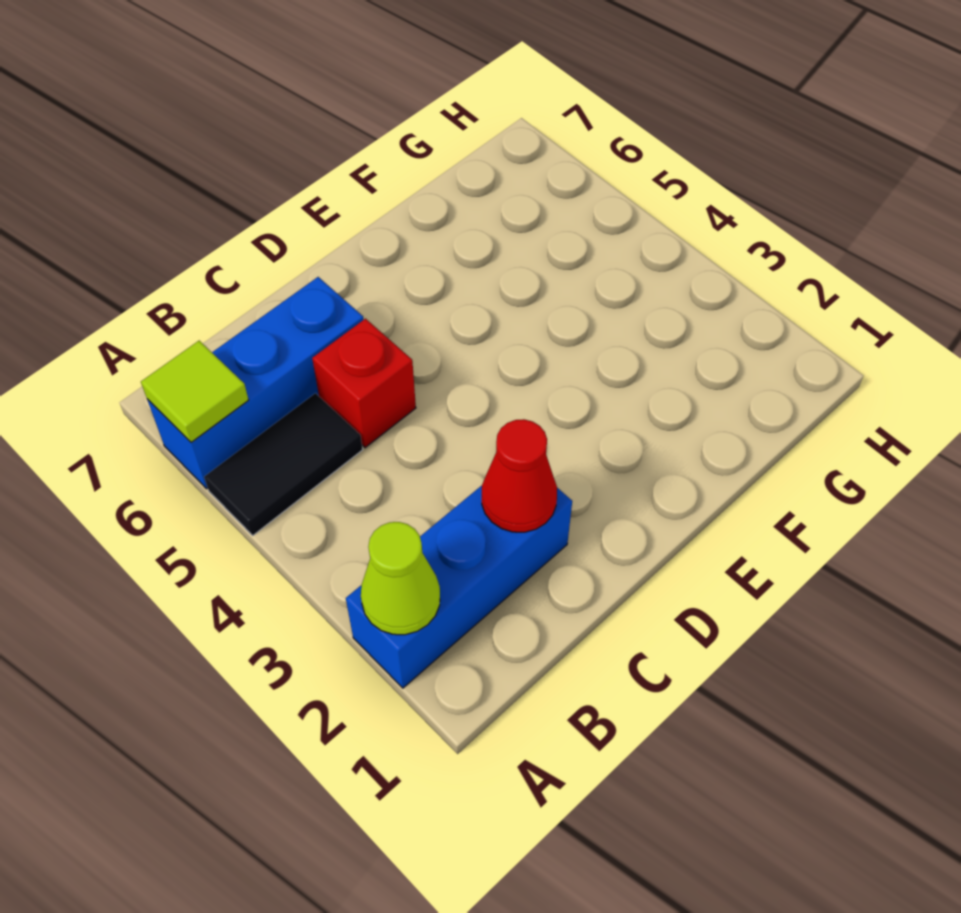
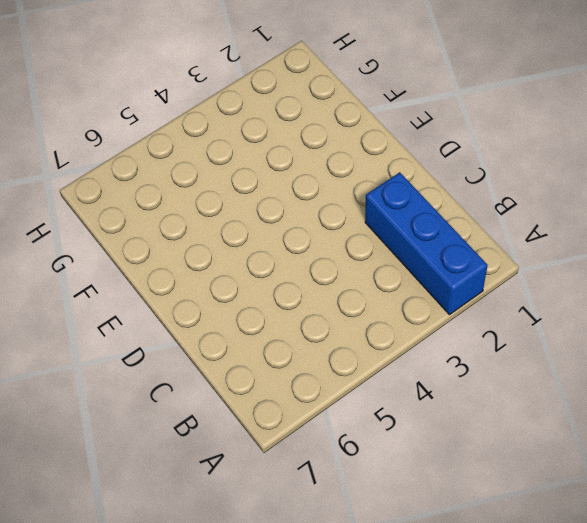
none -> black tile A5:B5 level 1
none -> blue brick A6:C6 level 1

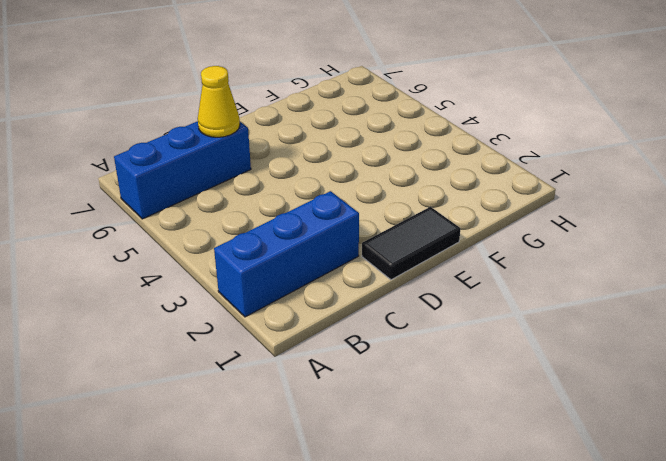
yellow cone C6 level 2 -> none
black tile D1:E1 level 1 -> black tile A5:B5 level 1
none -> red brick C5 level 1
none -> lime cone A2 level 2

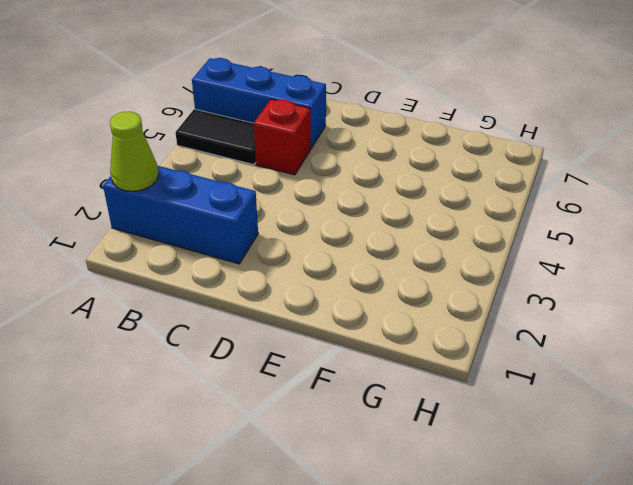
none -> lime tile A6 level 2
none -> red cone C2 level 2

